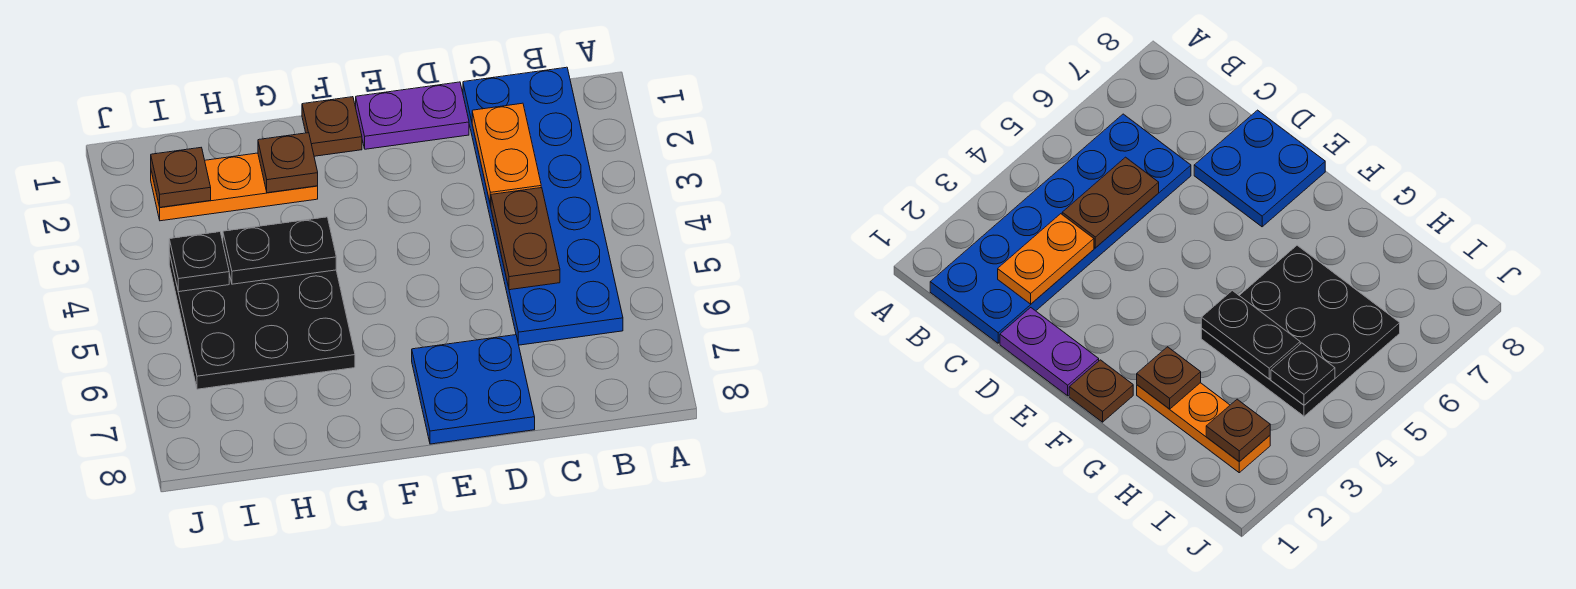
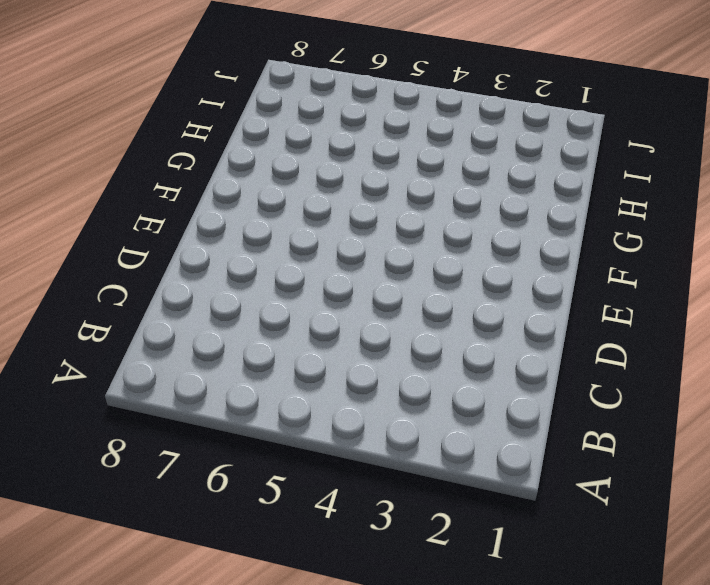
none -> blue plate B1:C6 level 1
none -> purple plate D1:E1 level 1
none -> blue plate D7:E8 level 1

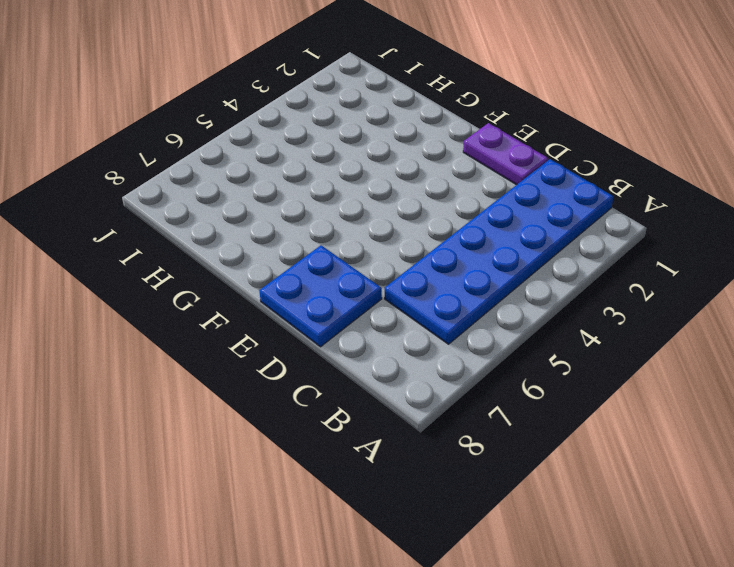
none -> brown plate F1 level 1
none -> orange plate G2:I2 level 1
none -> black plate G4:I6 level 1

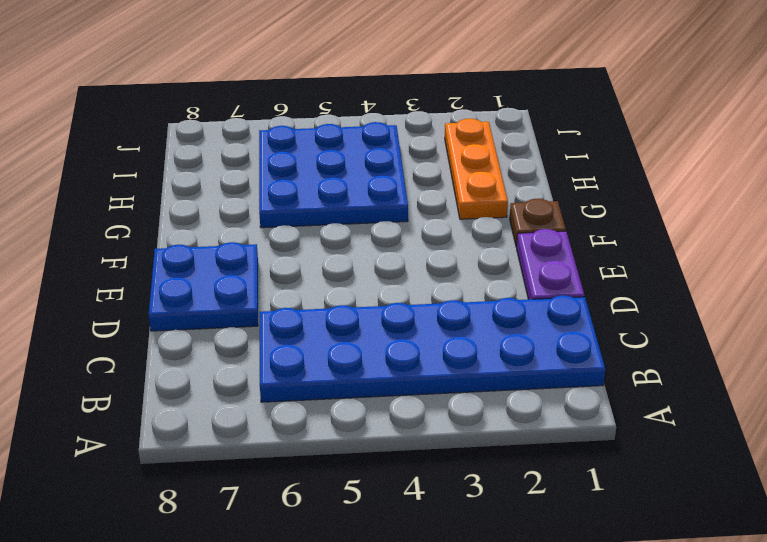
blue plate G4:I6 level 1 -> black plate G4:I6 level 1
none -> orange plate C2:C3 level 2
none -> brown plate C4:C5 level 2
none -> brown plate G2 level 2

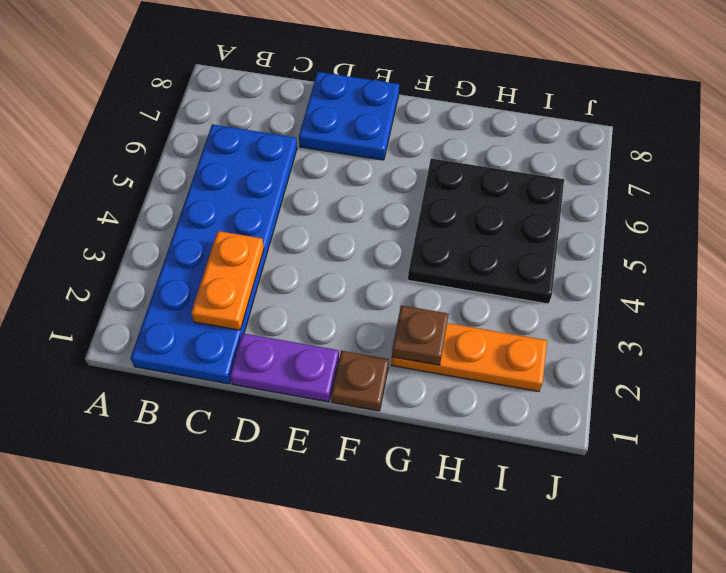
none -> brown plate C4:C5 level 2
none -> black plate G4:H4 level 2
none -> brown plate I2 level 2

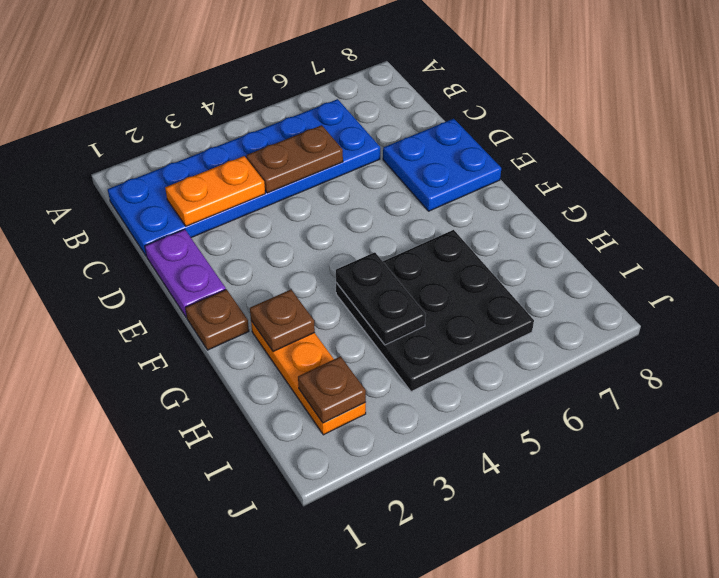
none -> black plate I4 level 2

